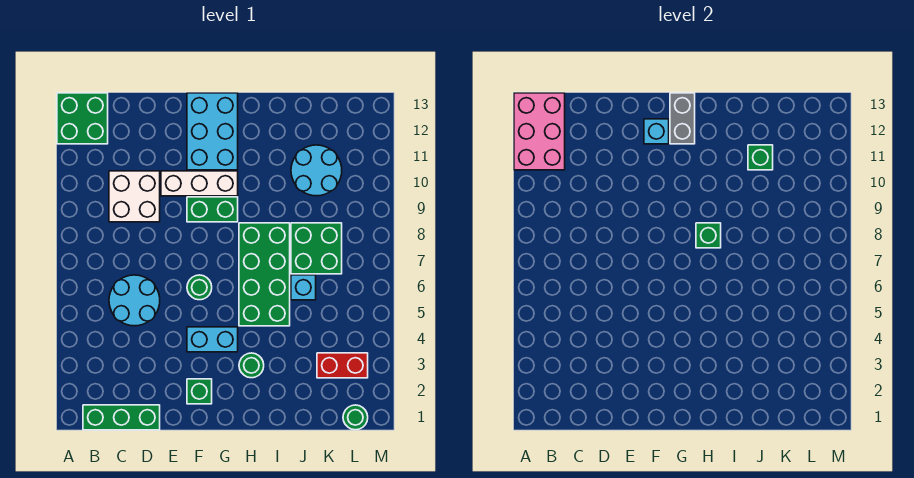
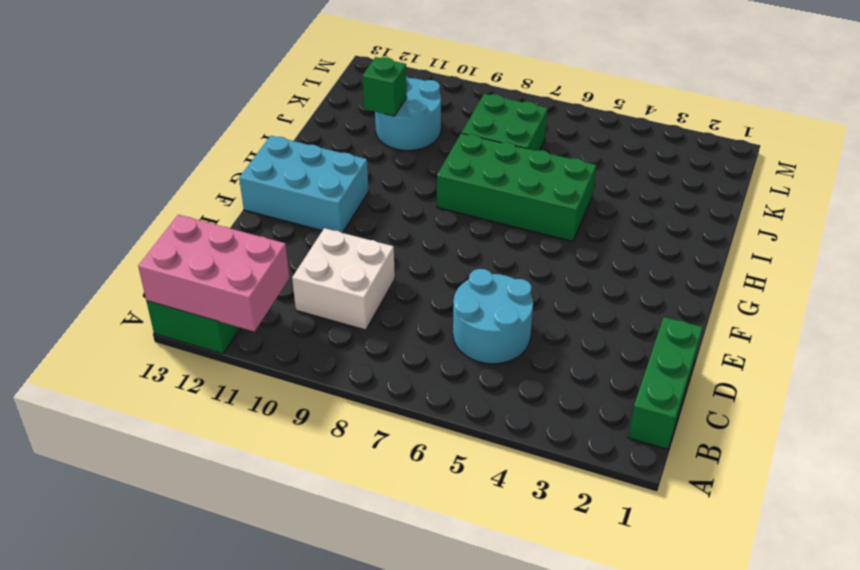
none -> white brick E10:G10 level 1
none -> green brick F2 level 1
none -> cyan brick F4:G4 level 1

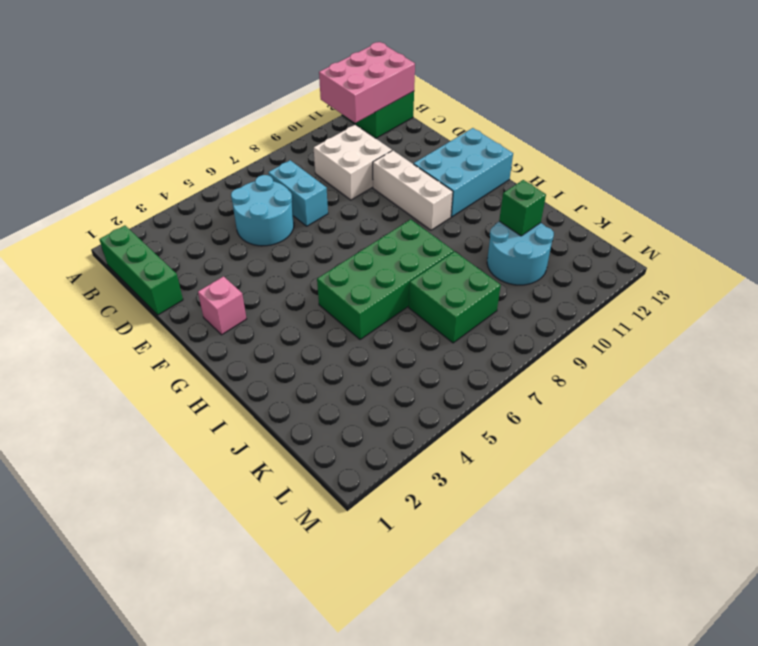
cyan brick C7:D7 level 1 -> cyan brick F4:G4 level 1
pink brick F2 level 1 -> green brick F2 level 1
none -> green round brick F6 level 1
none -> green brick F9:G9 level 1
none -> green round brick H3 level 1

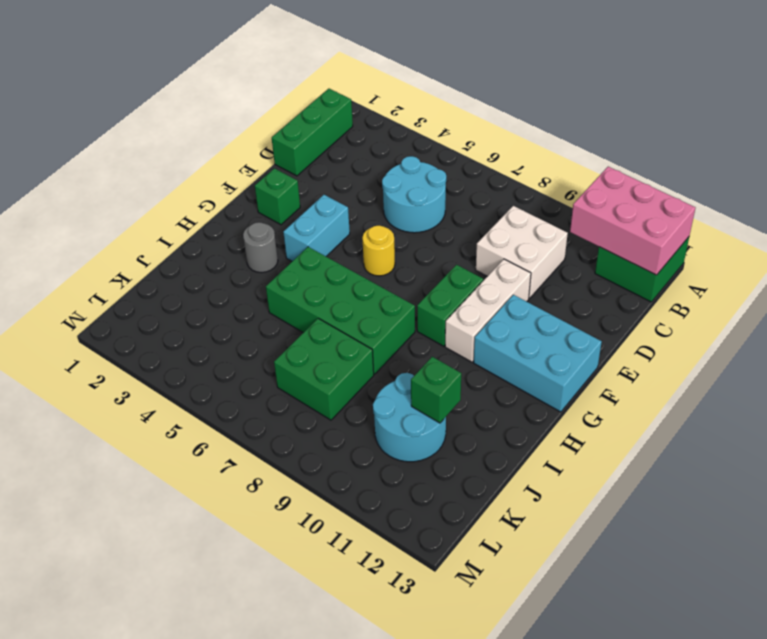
yellow round brick F6 level 1 -> green round brick F6 level 1
grey round brick H3 level 1 -> green round brick H3 level 1
none -> cyan brick J6 level 1
none -> red brick K3:L3 level 1
none -> green round brick L1 level 1

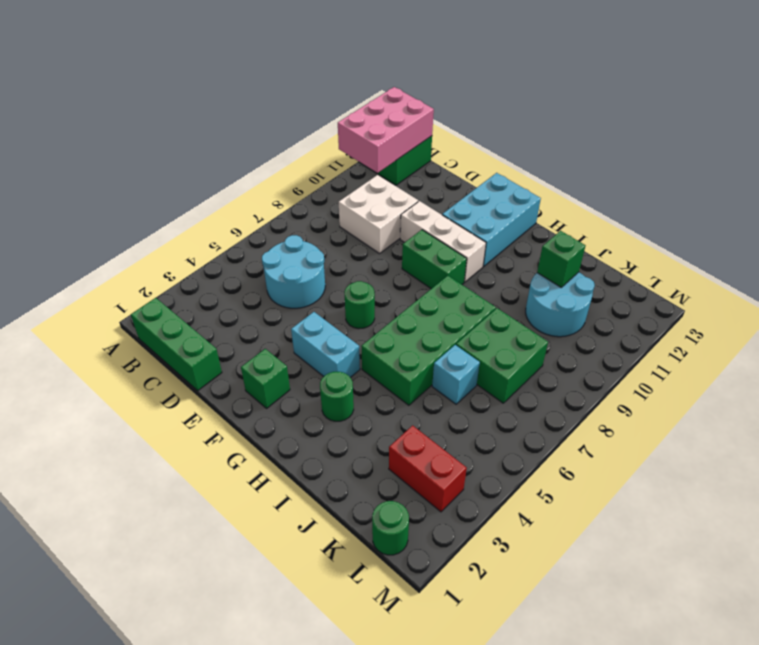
none -> cyan brick F12 level 2
none -> grey brick G12:G13 level 2
none -> green brick H8 level 2

